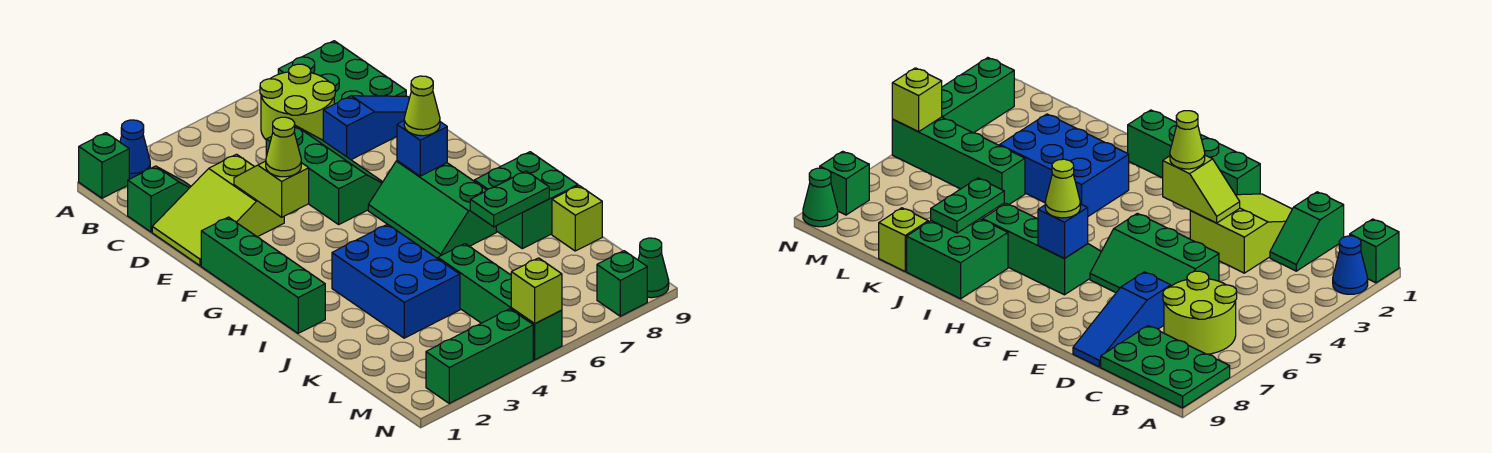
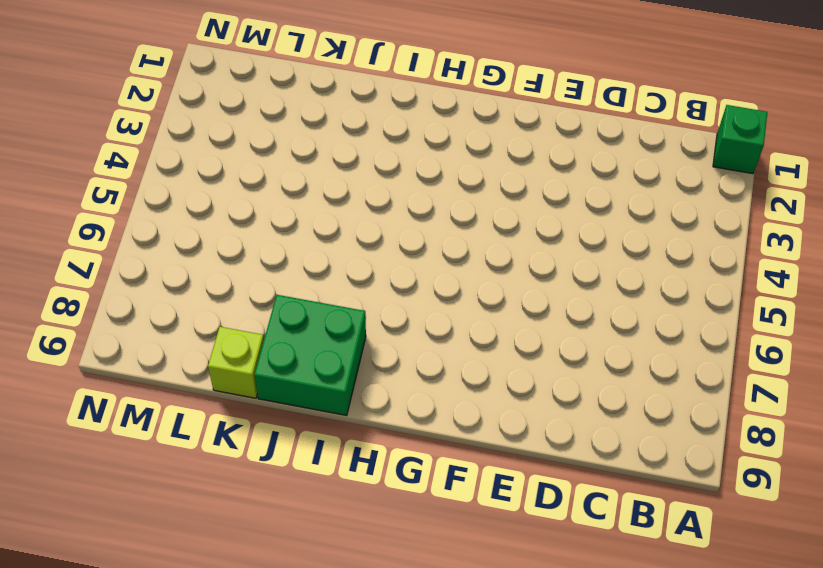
none -> blue cone A2 level 1
none -> green plate A8:C9 level 1
none -> lime round brick B6:C7 level 1

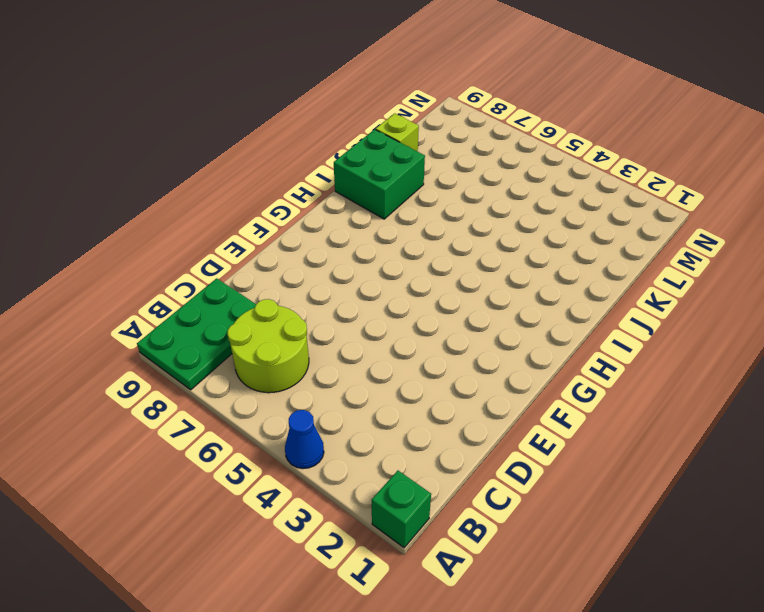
blue cone A4 level 1 -> blue cone A2 level 1
none -> green slope C1:C2 level 1 top 1
none -> lime slope D1:E3 level 1 top 3
none -> green slope D5:F6 level 1 top 5

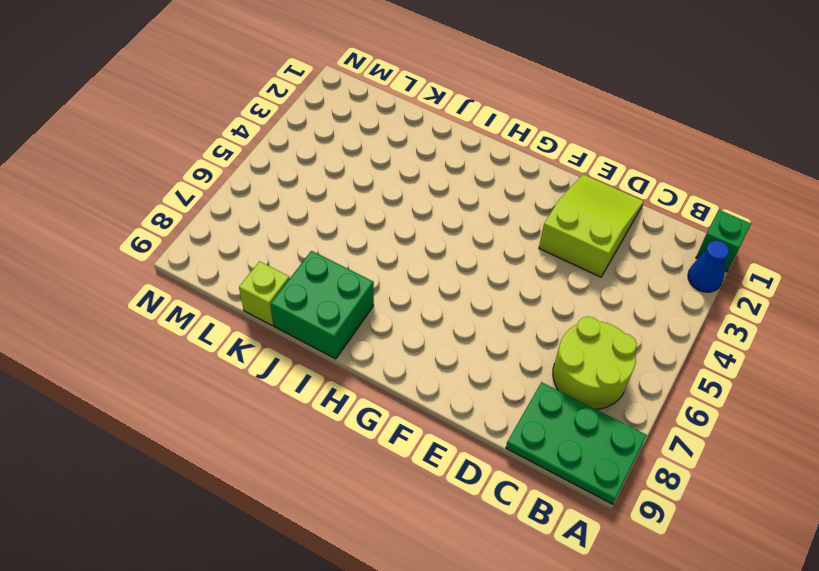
none -> green slope C1:C2 level 1 top 1
none -> green slope D5:F6 level 1 top 5
none -> blue slope D7:D9 level 1 top 7

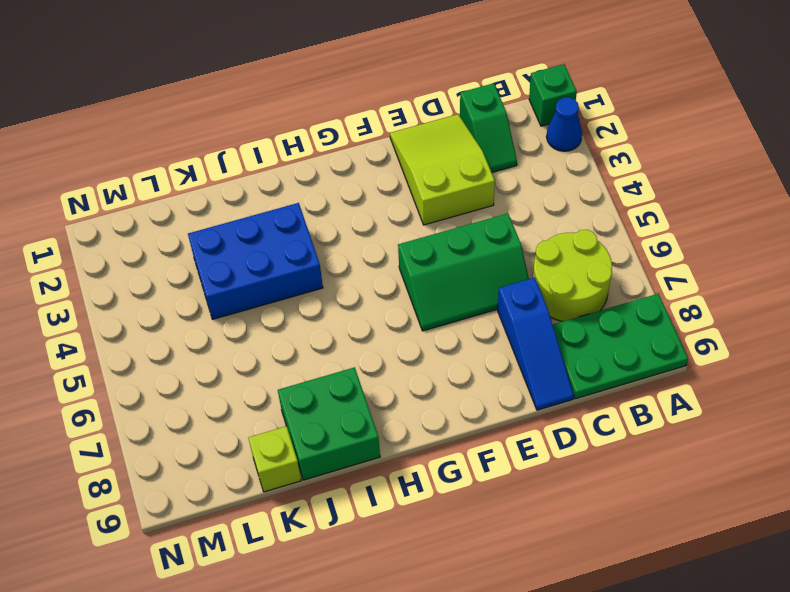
none -> green brick F1:I1 level 1
none -> green slope G6:I7 level 1 top 7
none -> green brick K5:N5 level 1

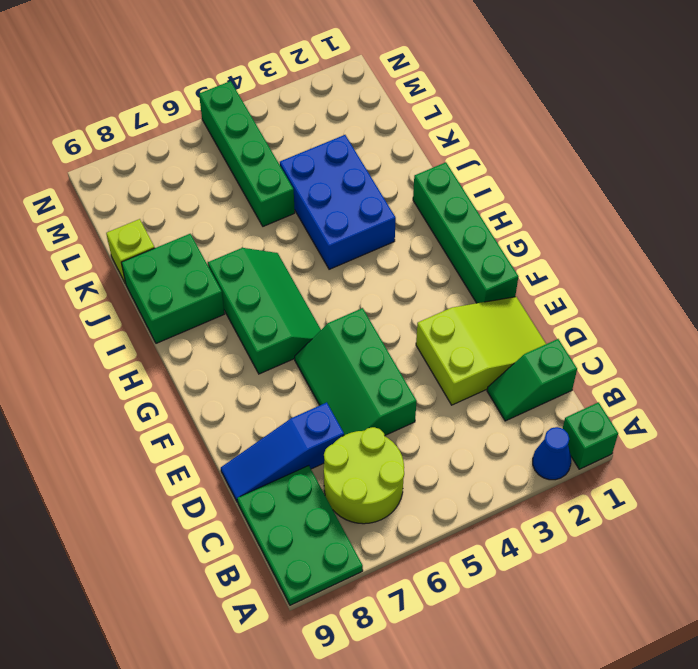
none -> green brick N2:N4 level 1
none -> green brick N8 level 1
none -> green cone N9 level 1

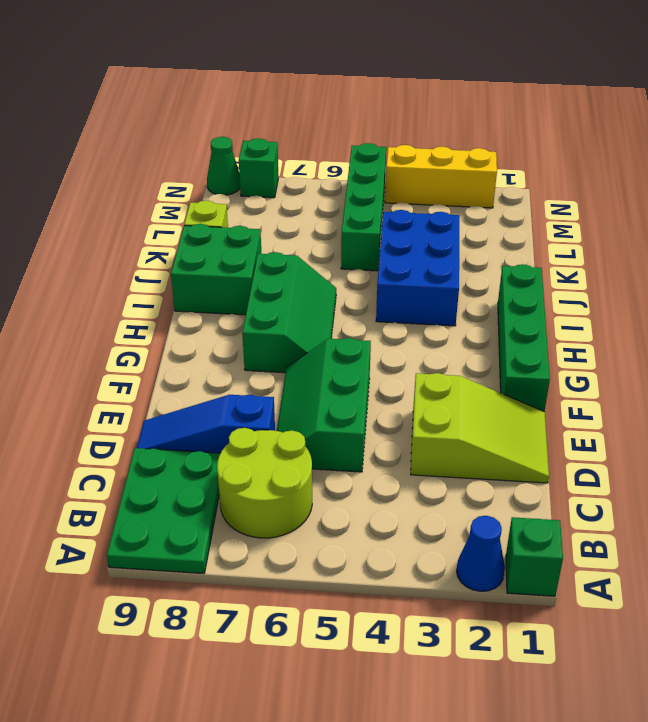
yellow brick N2:N4 level 1 -> green brick N2:N4 level 1
none -> green slope C1:C2 level 1 top 1
none -> lime slope E3:F3 level 2 top F
none -> blue brick G7 level 2

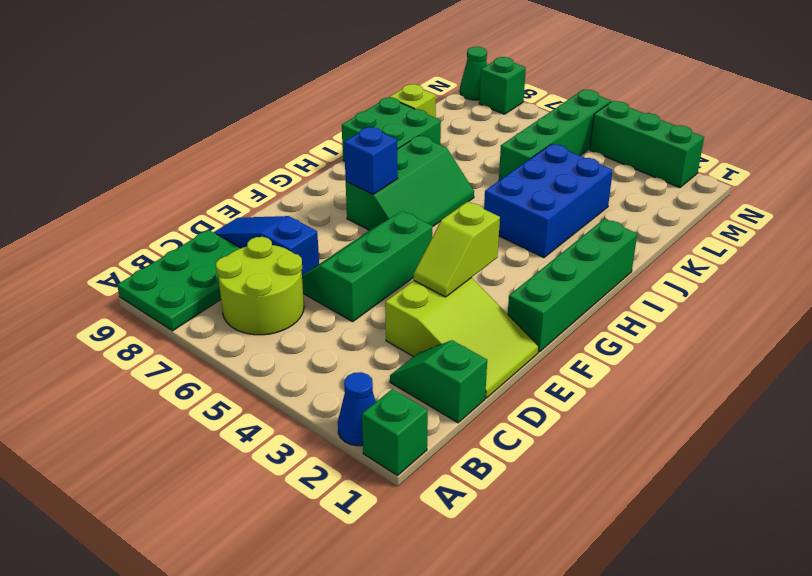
none -> green plate J7:J8 level 2
none -> lime brick N5 level 2
none -> lime cone F3 level 3

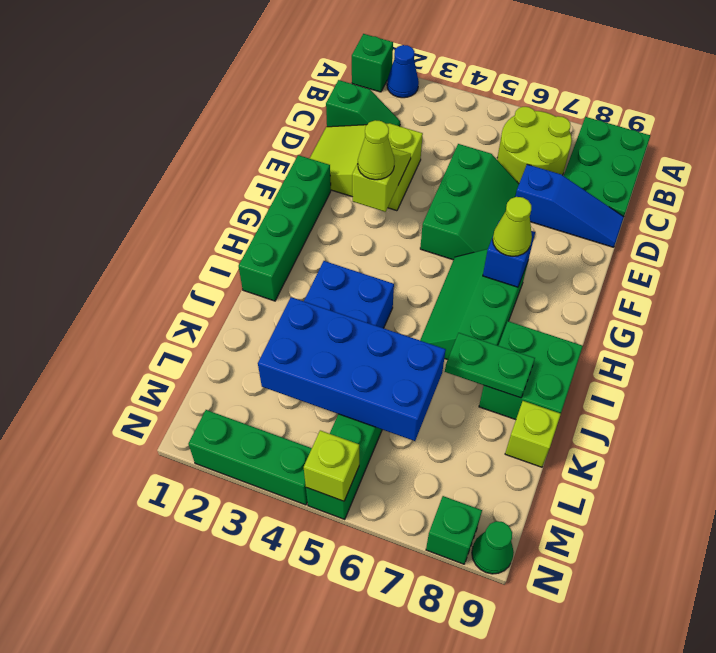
blue brick K3:L6 level 2 -> none

